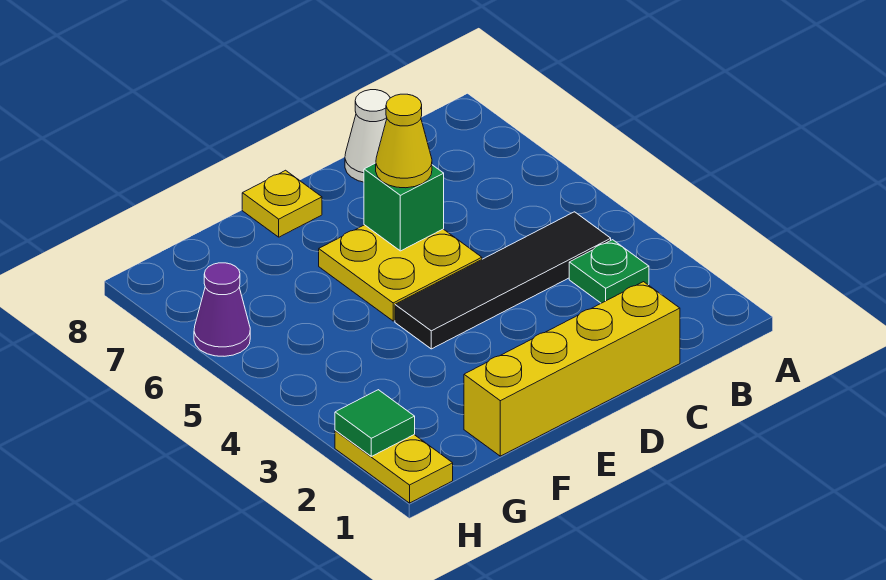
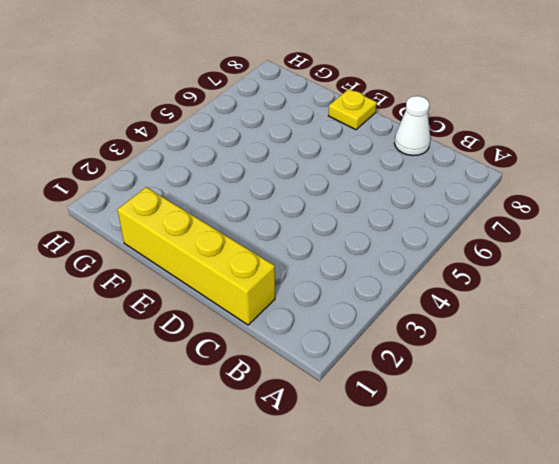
none -> green plate B3 level 1
none -> black tile B4:E4 level 1

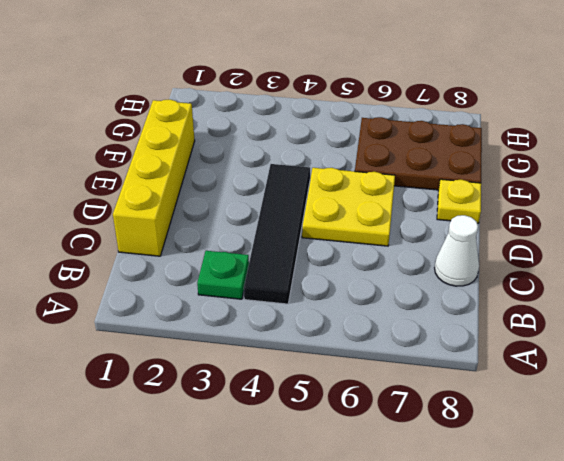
brown plate F6:G8 level 1 -> none
none -> yellow plate H1:H2 level 1
none -> purple cone H6 level 1

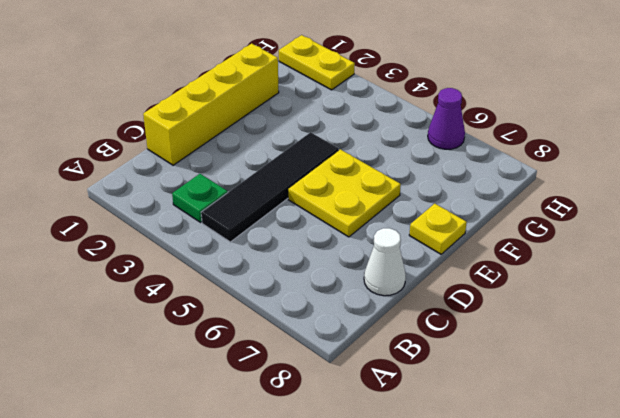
none -> green brick D6 level 2
none -> green tile H2 level 2

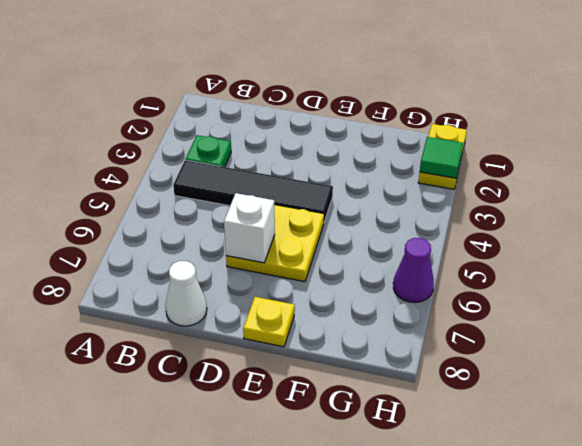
white brick D6 level 2 -> green brick D6 level 2
none -> yellow brick C1:F1 level 1
none -> yellow cone D6 level 3

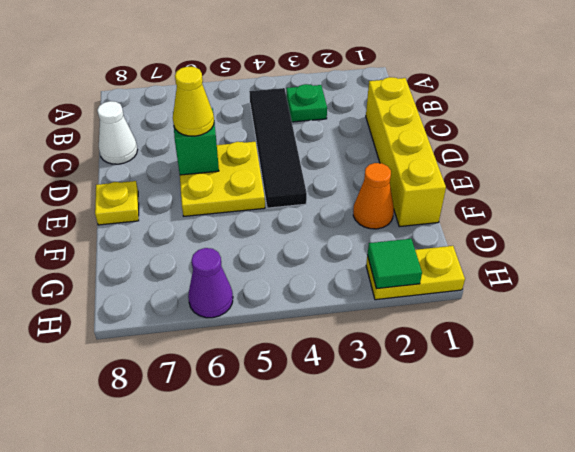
orange cone F2 level 1 -> none

